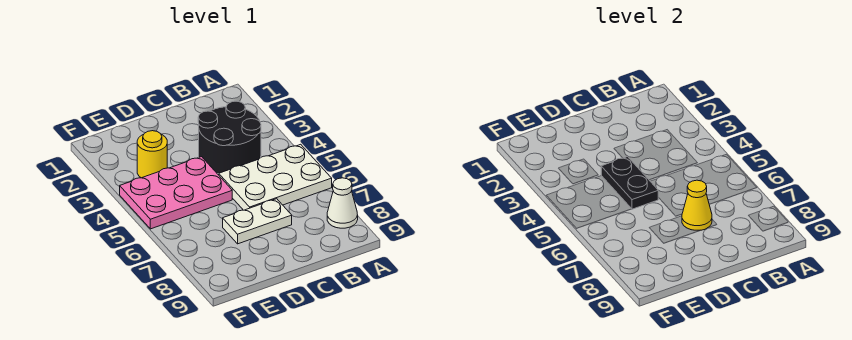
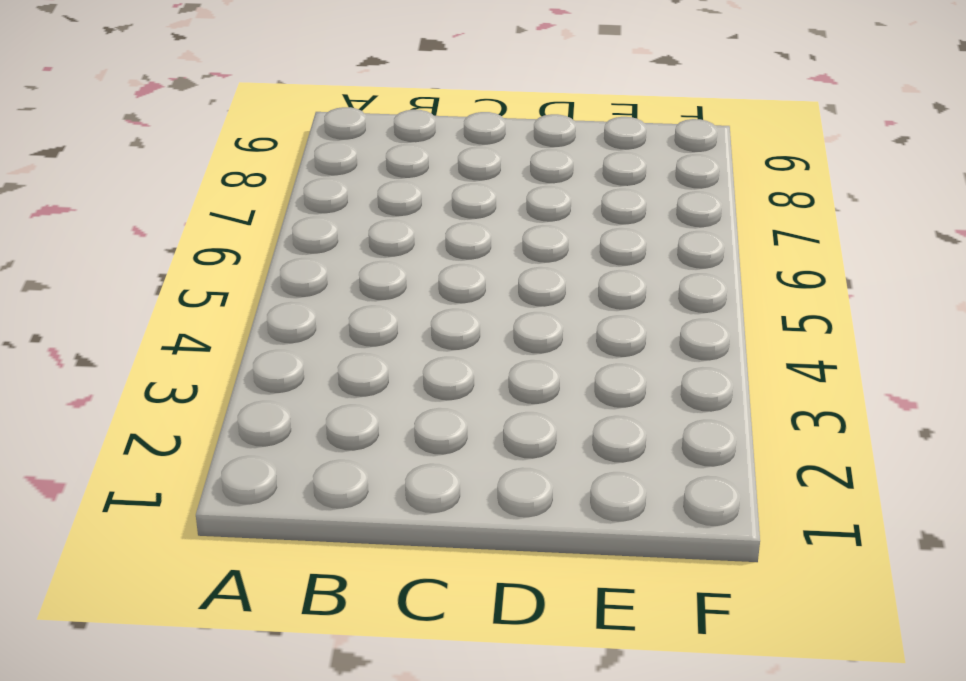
none -> white plate A5:C6 level 1
none -> white cone A8 level 1

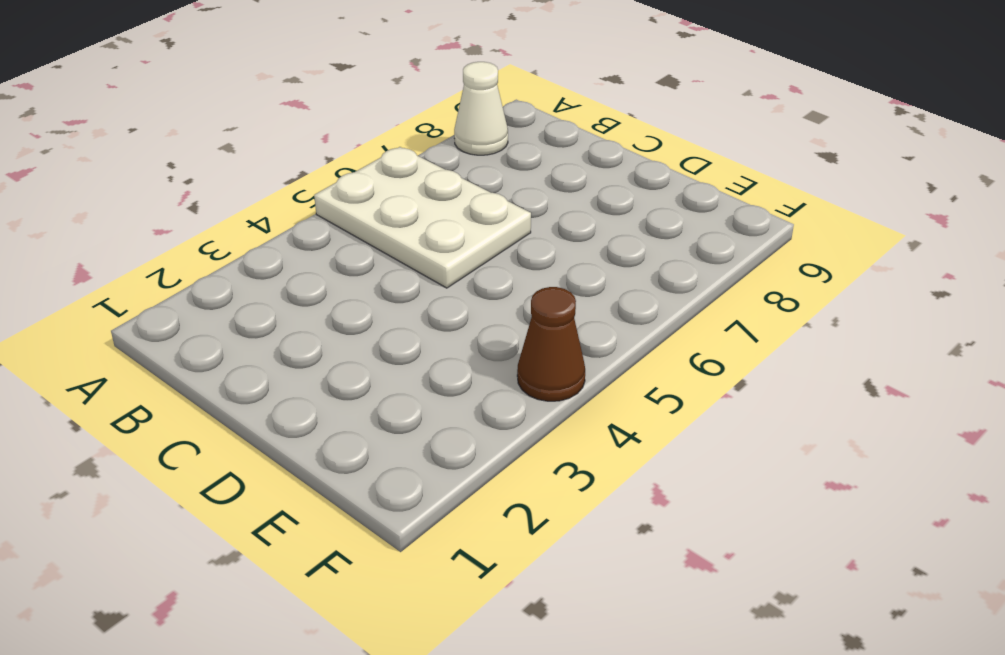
brown cone F4 level 1 -> pink plate D4:F5 level 1
none -> black round brick B3:C4 level 1
none -> white plate C7:D7 level 1

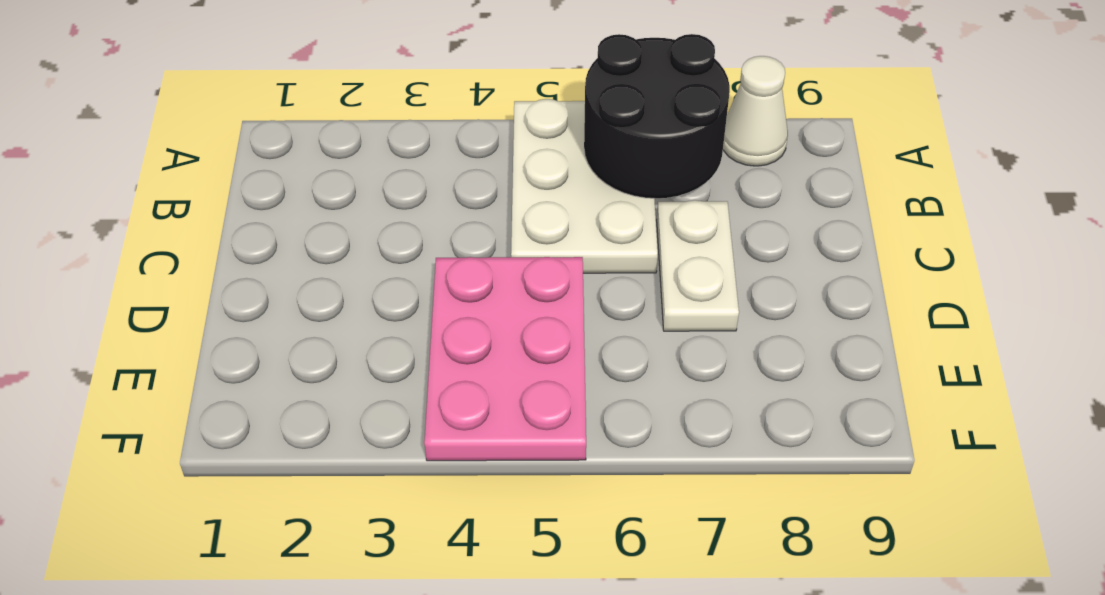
black round brick A6:B7 level 2 -> black round brick B3:C4 level 1
none -> yellow round brick E3 level 1
none -> yellow cone C7 level 2

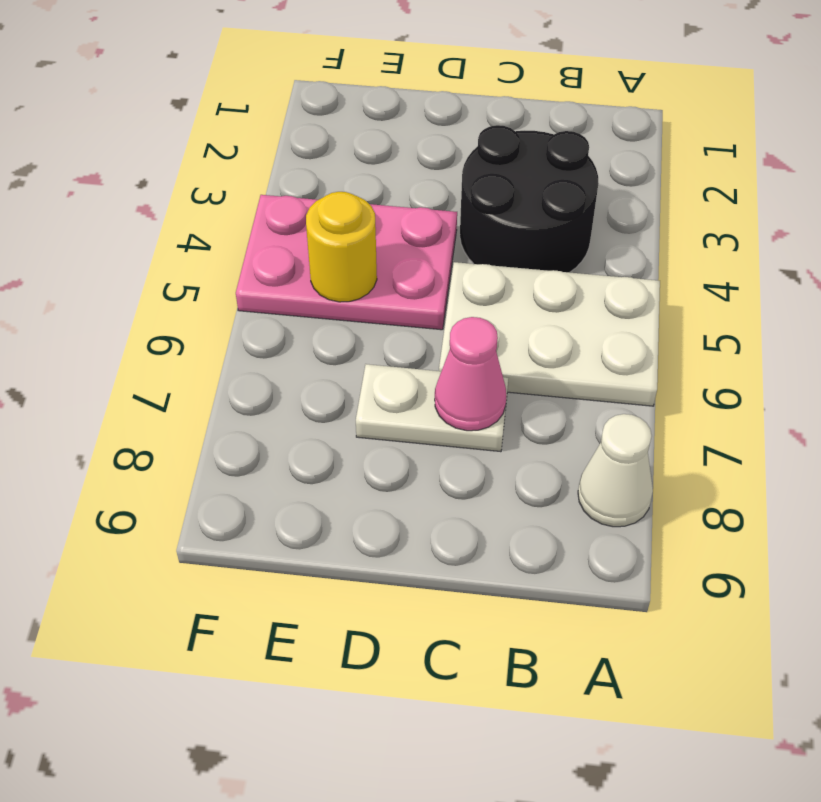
pink cone C7 level 2 -> yellow cone C7 level 2
yellow round brick E5 level 2 -> yellow round brick E3 level 1
none -> black plate D4:D5 level 2

